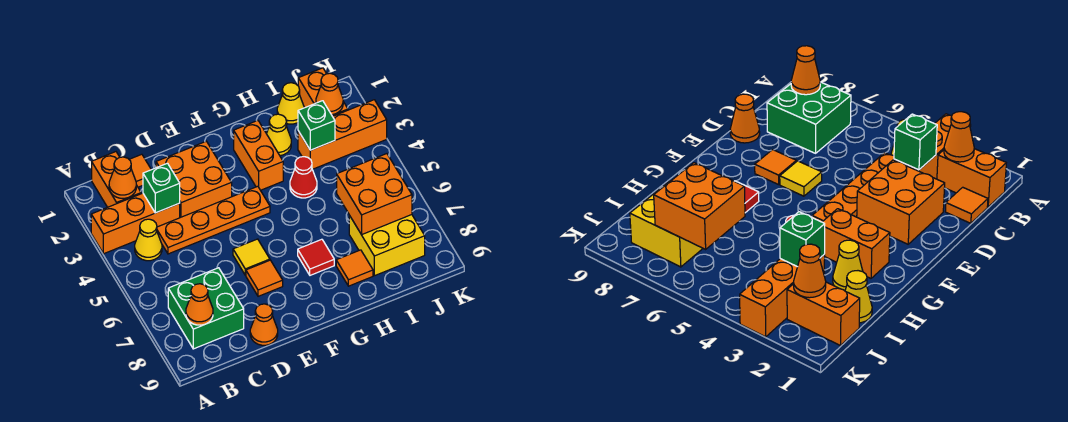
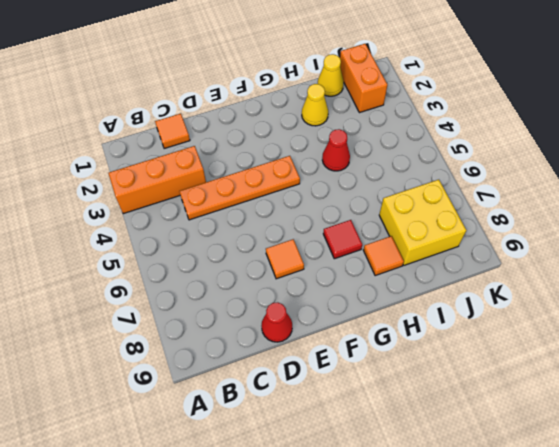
red cone D9 level 1 -> orange cone D9 level 1
none -> orange brick B1:B2 level 1
none -> yellow cone B4 level 1
none -> green brick B7:C8 level 1

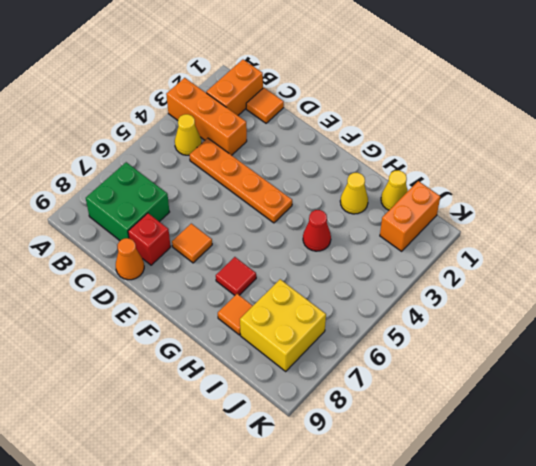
red brick D8 level 1 -> none
none -> orange brick D2:E3 level 1
none -> yellow tile E6 level 1
none -> orange brick G2:G3 level 1

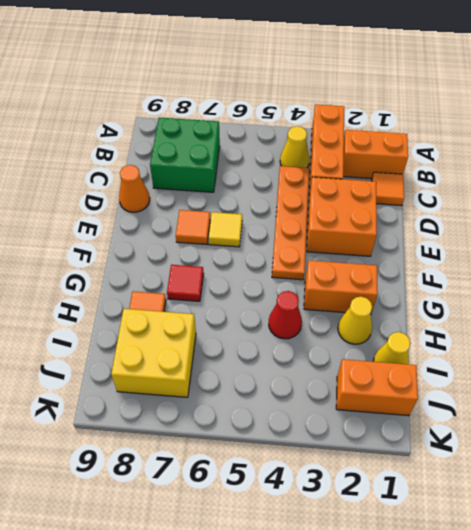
none -> orange brick I3:K3 level 1
none -> orange cone B2 level 2
none -> orange cone B8 level 2

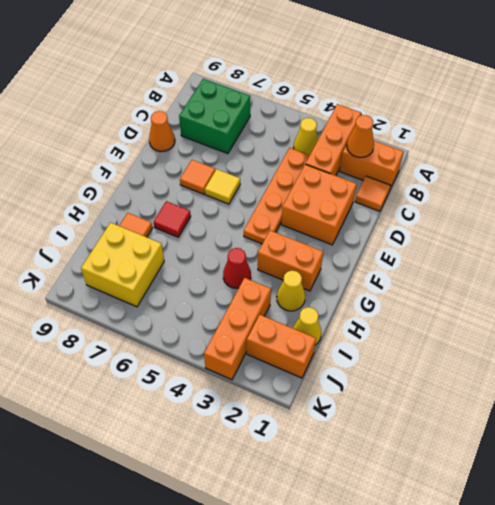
none -> orange cone B8 level 2
none -> green brick C3 level 2
none -> green brick I3 level 2

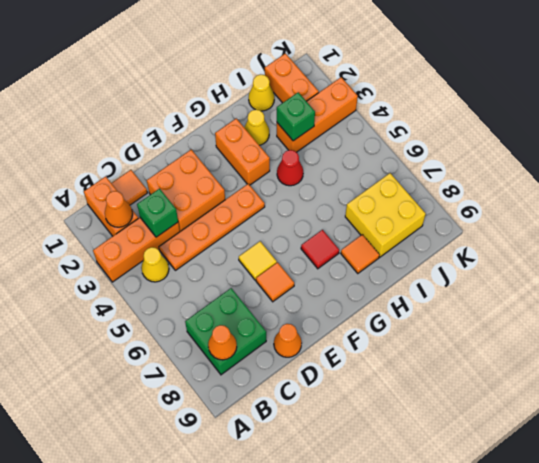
none -> orange brick I6:J7 level 2
none -> orange cone J2 level 2

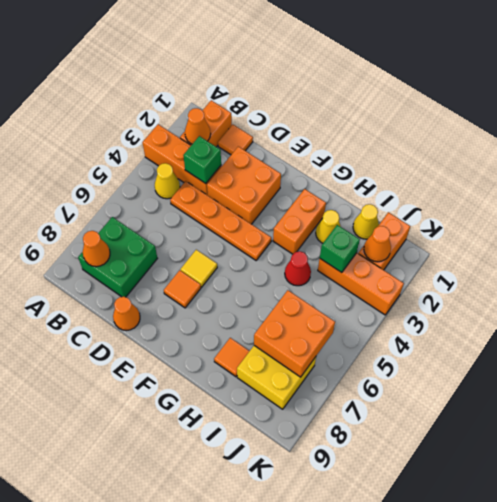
none -> red tile G7 level 1

